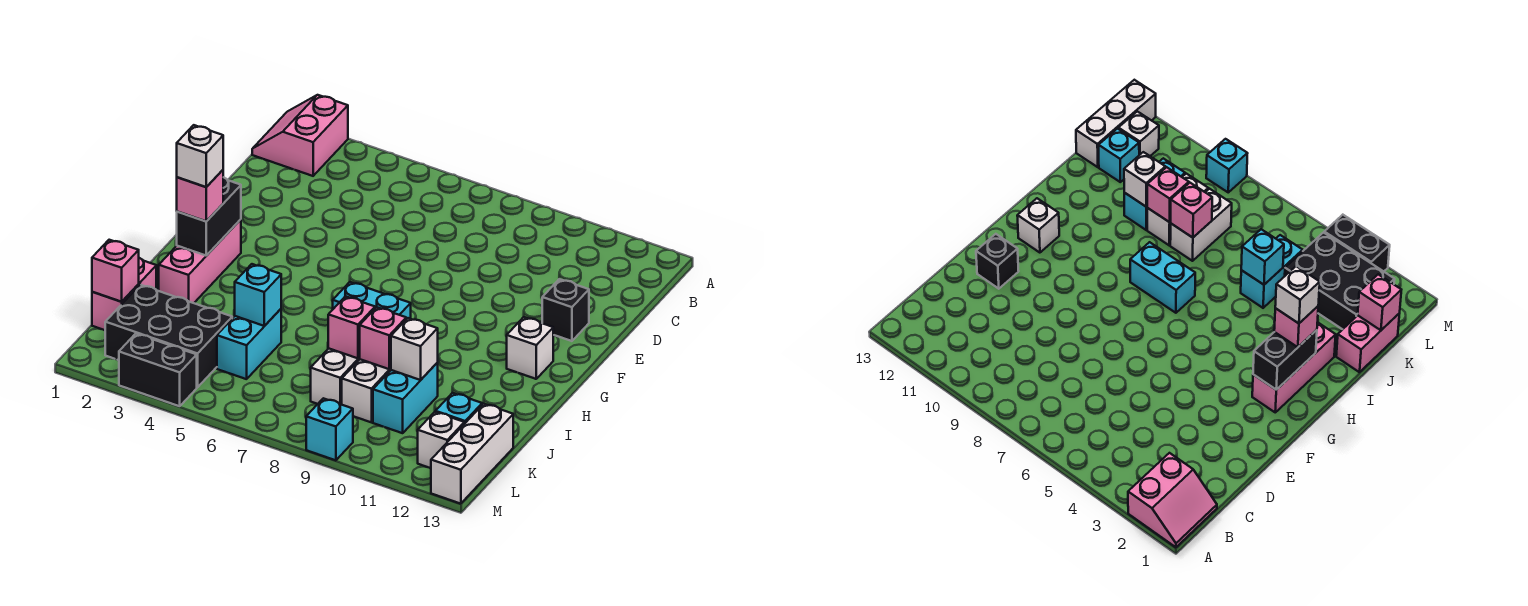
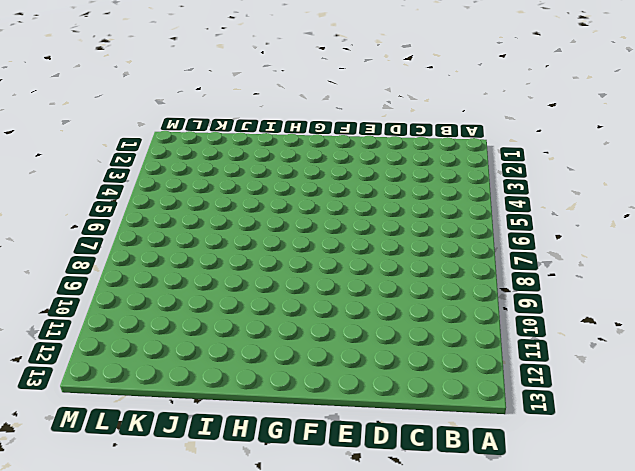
none -> pink slope A1:B2 level 1 top 2
none -> black brick E12 level 1
none -> pink brick G2:I2 level 1

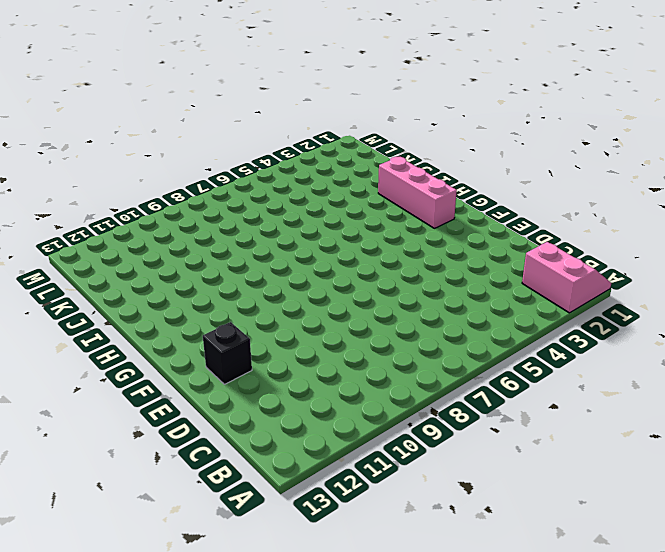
none -> white brick G12 level 1
none -> cyan brick H7:H8 level 1
none -> pink brick J1:K1 level 1

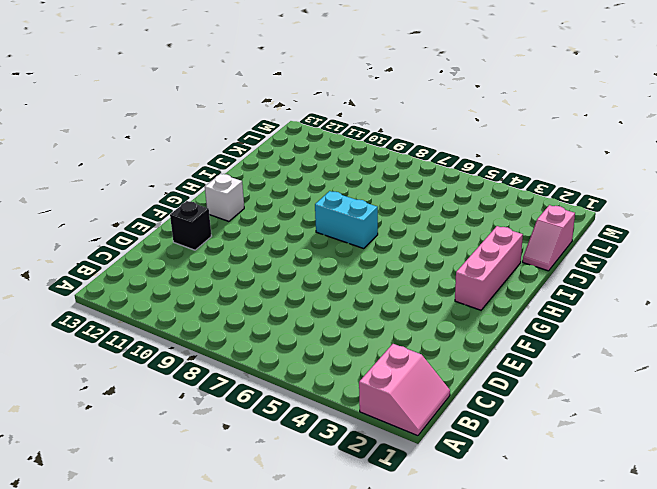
pink slope J1:K1 level 1 top K -> pink brick J1:K1 level 1
none -> cyan brick J5:K5 level 1
none -> white brick J8:K8 level 1
none -> white brick J9:K9 level 1

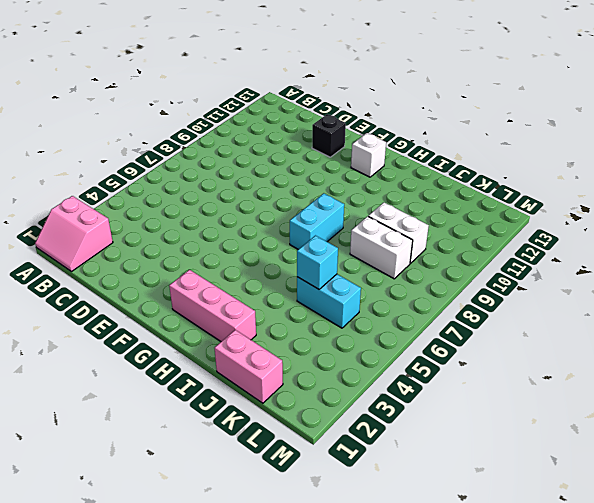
none -> cyan brick J10:K10 level 1
none -> black brick K2:L4 level 1
none -> cyan brick K12 level 1

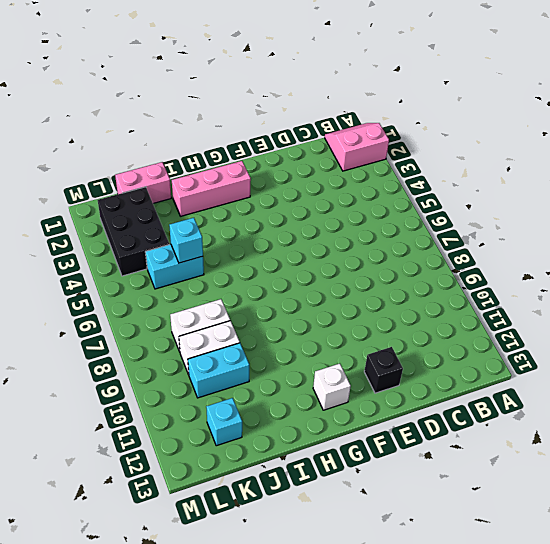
none -> cyan brick H7:H8 level 1
none -> white brick K13:M13 level 1
none -> white brick L12 level 1

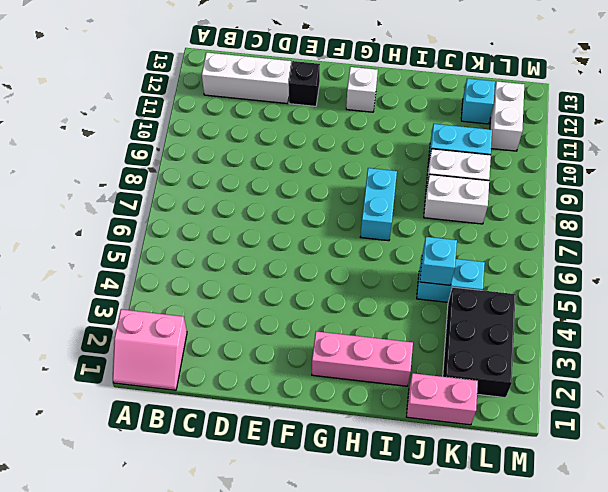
white brick B12:D12 level 1 -> white brick K13:M13 level 1
white brick L11:L12 level 1 -> white brick L12 level 1
none -> black brick M3:M4 level 1
none -> cyan brick M9 level 1
none -> black brick G2:H2 level 2

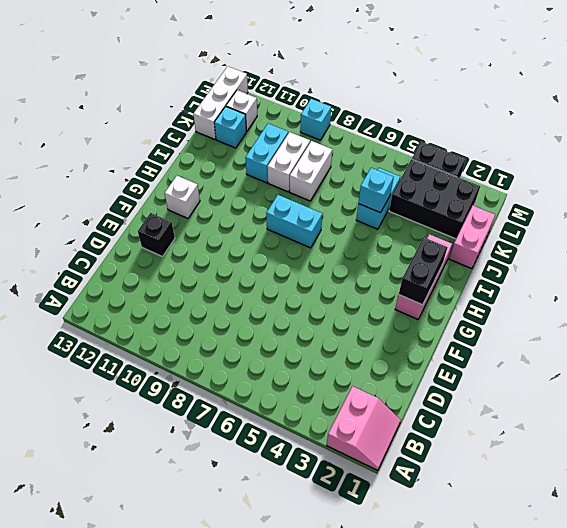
none -> pink brick J8 level 2
none -> pink brick J9 level 2
none -> white brick J10 level 2

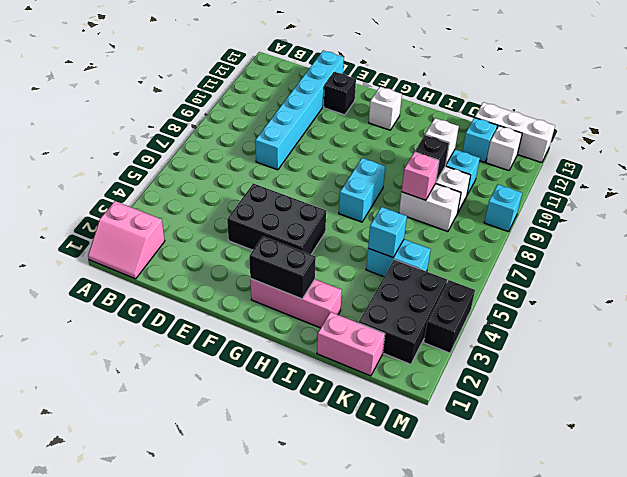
cyan brick D8:D13 level 1 -> none
black brick E4:G5 level 1 -> none
black brick J9 level 2 -> pink brick J9 level 2
none -> pink brick K1 level 2
none -> pink brick H2 level 3
none -> white brick H2 level 4

